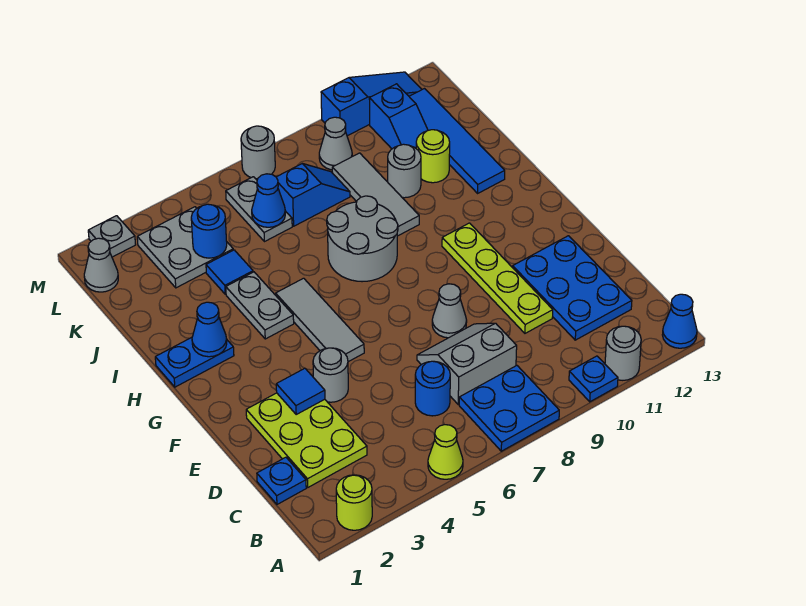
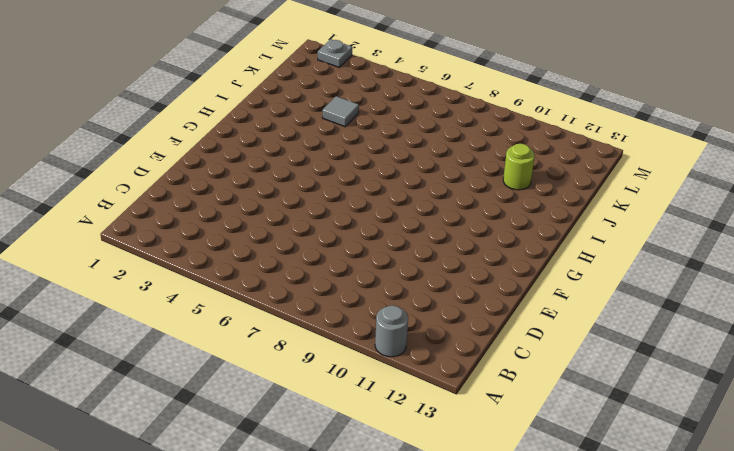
grey tile J4 level 1 -> blue tile J4 level 1
none -> lime round brick A2 level 1
none -> lime cone A5 level 1
none -> blue plate A7:B8 level 1
none -> blue plate A10 level 1

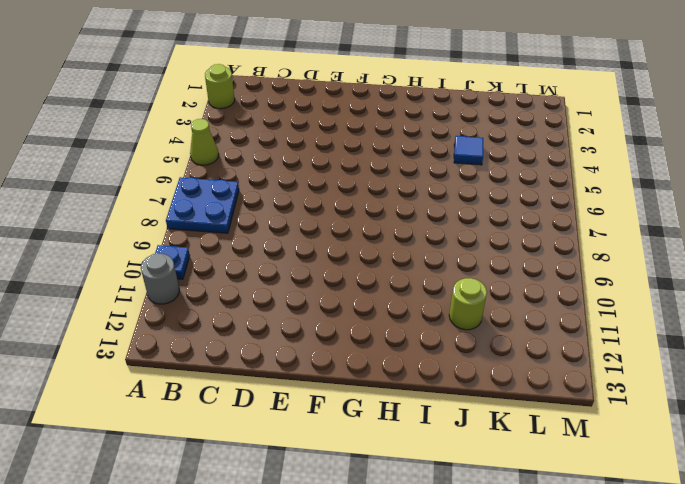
none -> blue cone A13 level 1
none -> blue plate C1 level 1
none -> lime plate C2:E3 level 1
none -> blue round brick C6 level 1

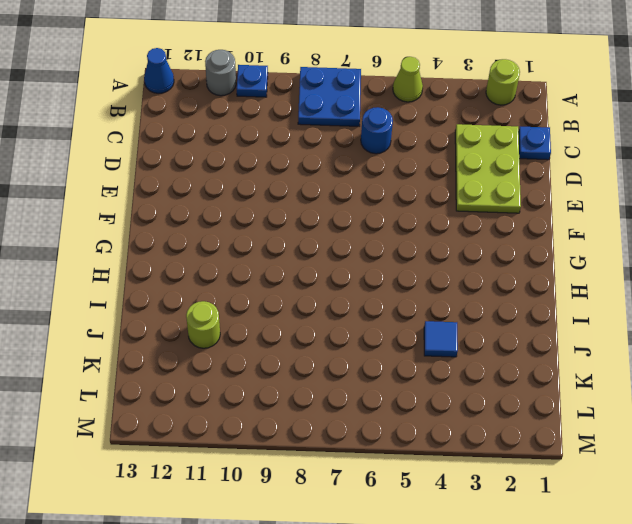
none -> grey slope C7:D8 level 1 top C
none -> blue plate C11:E12 level 1
none -> lime plate D10:G10 level 1
none -> grey round brick E4 level 1

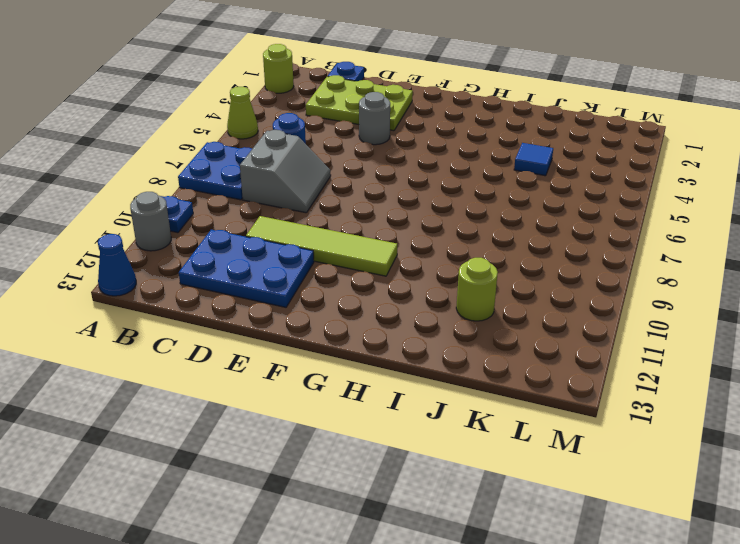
lime tile D10:G10 level 1 -> lime plate D10:G10 level 1
none -> grey cone E8 level 1
none -> grey tile F5:H5 level 1
none -> blue plate H1:H2 level 1
none -> grey plate H4:I4 level 1

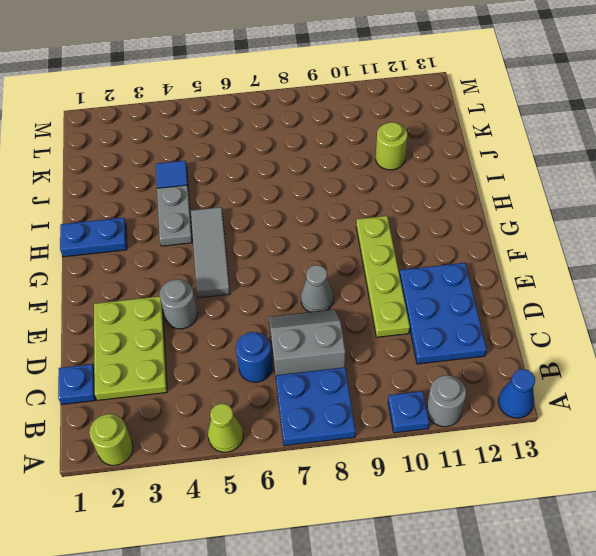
none -> grey round brick H7:I8 level 1
none -> grey tile I9:K9 level 1
none -> blue tile I12:L12 level 1
none -> grey round brick J10 level 1

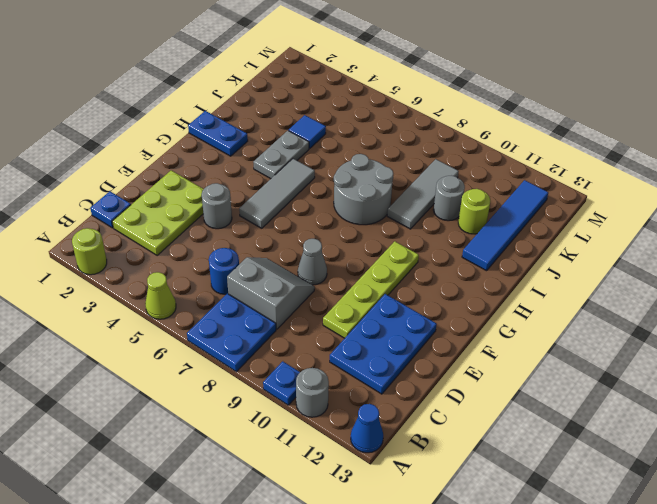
none -> grey plate K3:L4 level 1
none -> grey plate K6:L6 level 1
none -> blue slope K7:K8 level 1 top 7
none -> blue slope K11:L11 level 1 top L

